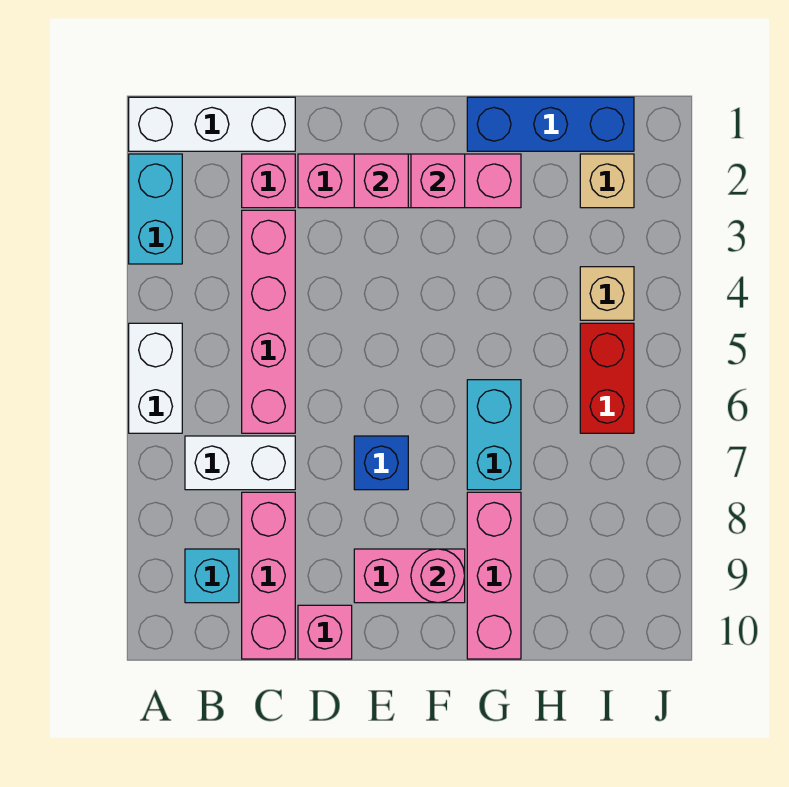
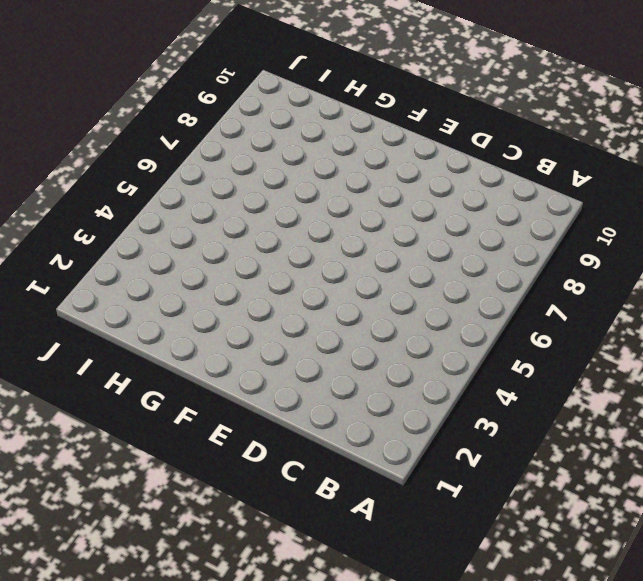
none -> white brick A1:C1 level 1
none -> cyan brick A2:A3 level 1
none -> white brick A5:A6 level 1

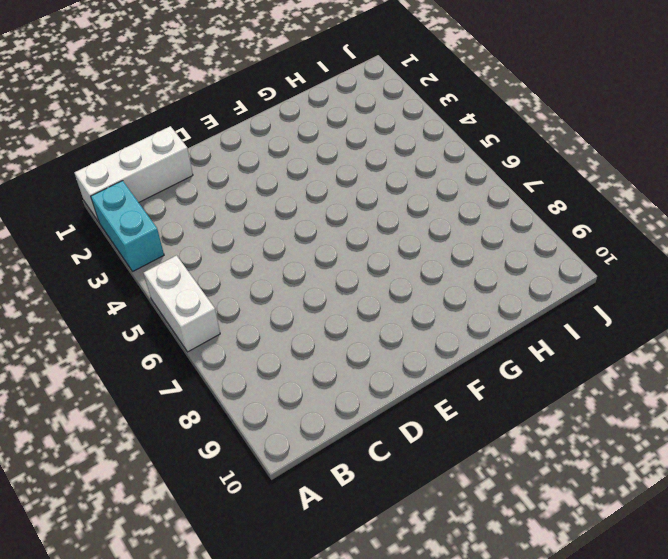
none -> white brick B7:C7 level 1
none -> cyan brick B9 level 1
none -> pink brick C2 level 1

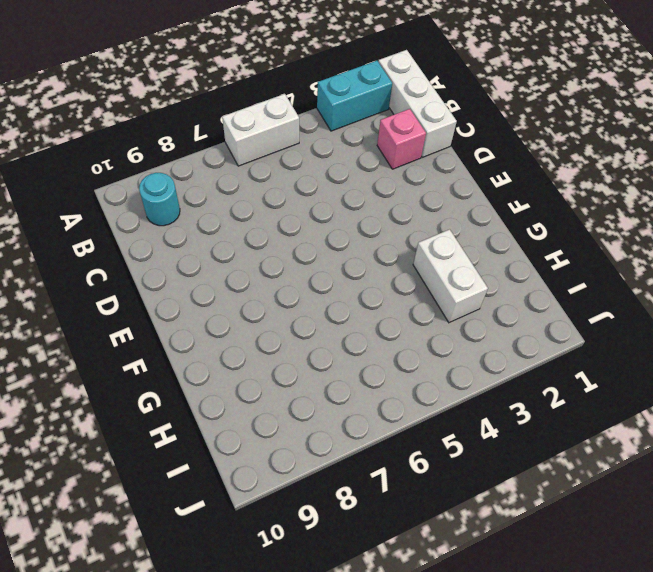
cyan round brick B9 level 1 -> cyan brick B9 level 1
white brick G3:H3 level 1 -> white brick B7:C7 level 1
none -> pink brick C3:C6 level 1
none -> pink brick C8:C10 level 1
none -> pink brick D2:G2 level 1

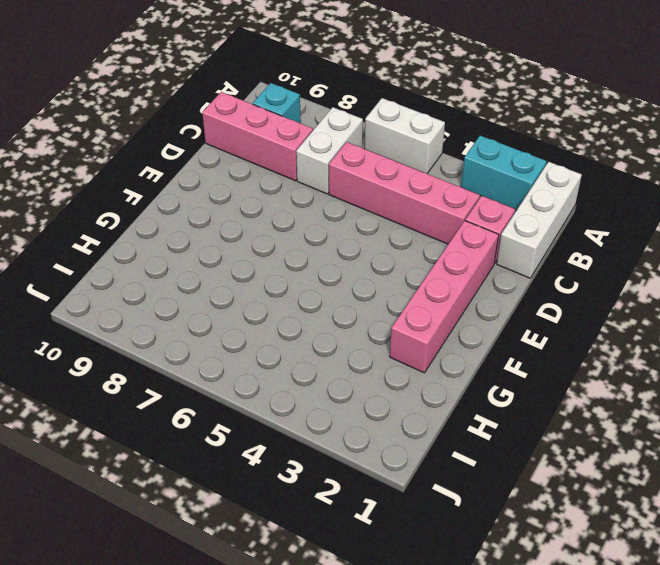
none -> pink brick D10 level 1
none -> blue brick E7 level 1
none -> pink brick E9:F9 level 1

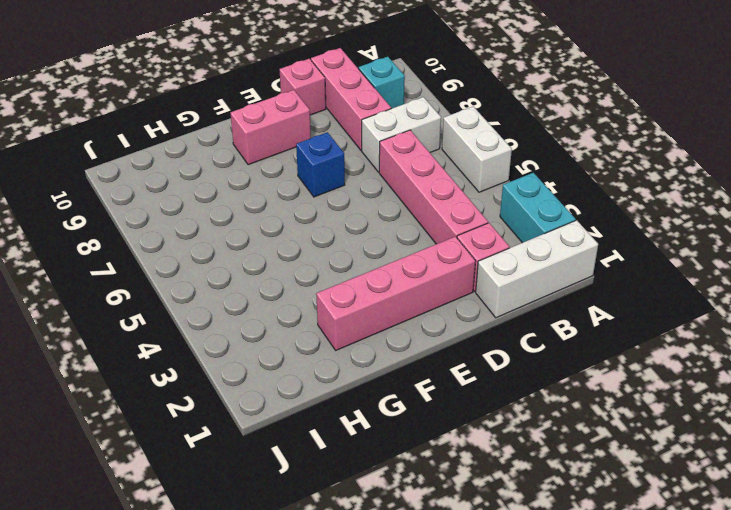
none -> blue brick G1:I1 level 1
none -> cyan brick G6:G7 level 1
none -> pink brick G8:G10 level 1

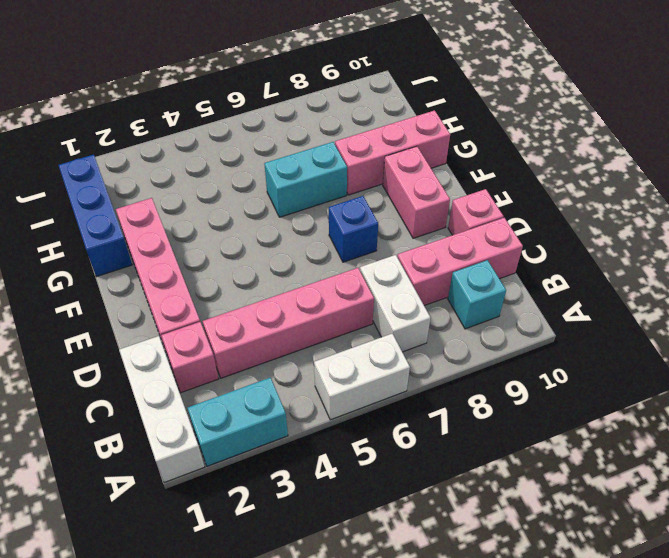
none -> tan brick I2 level 1
none -> tan brick I4 level 1
none -> red brick I5:I6 level 1

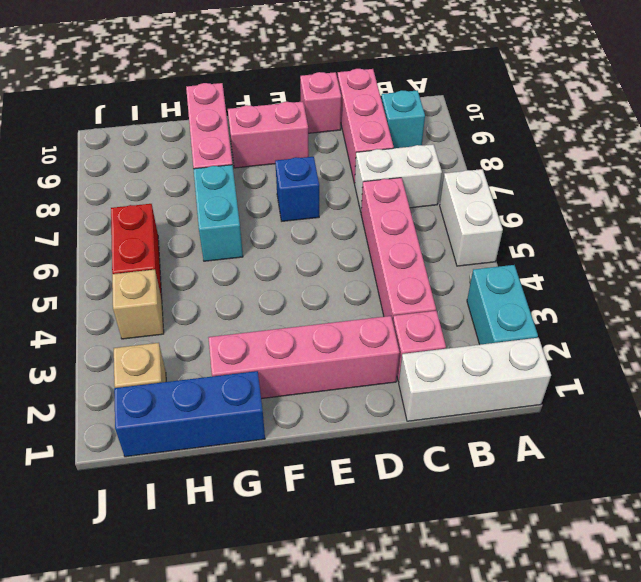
none -> pink brick E2 level 2
none -> pink brick F2 level 2
none -> pink round brick F9 level 2

